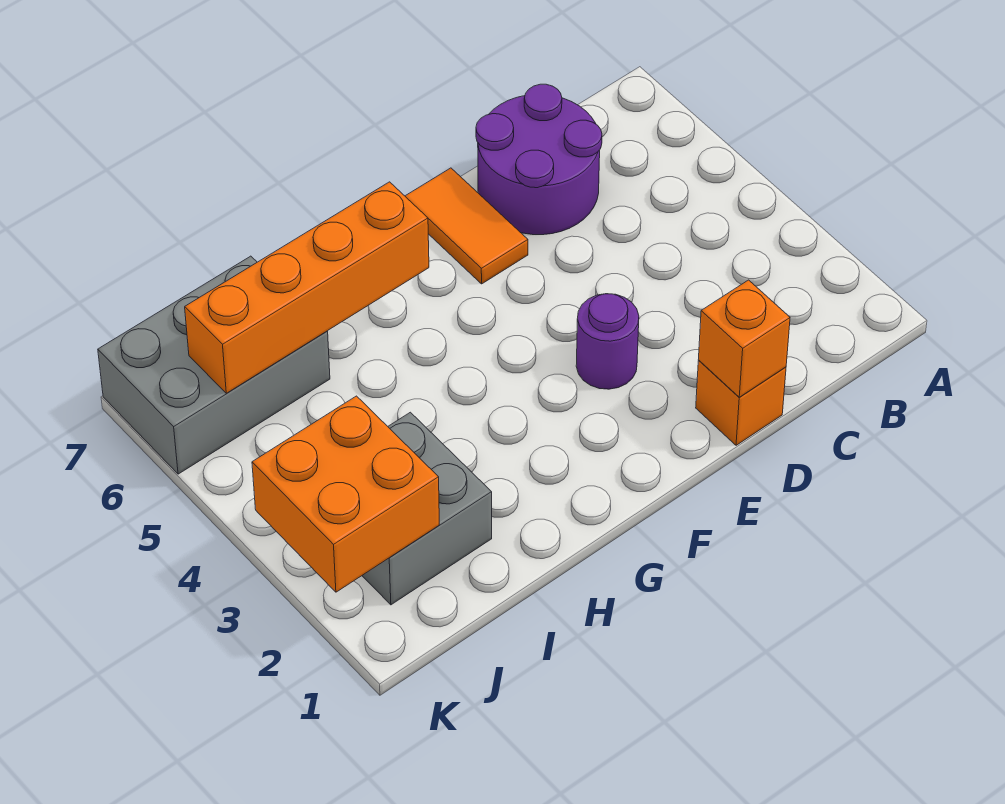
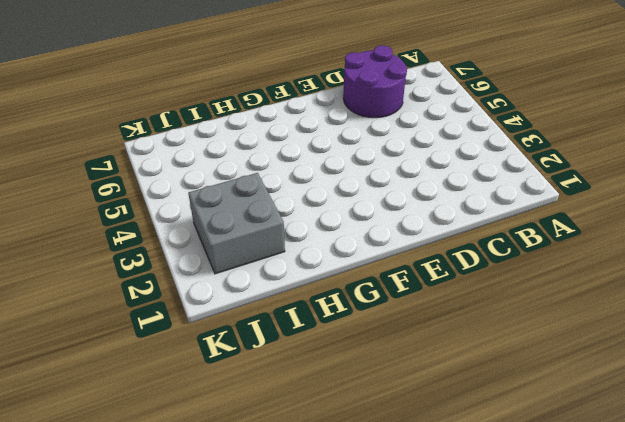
none -> orange brick D1 level 1
none -> purple round brick E3 level 1

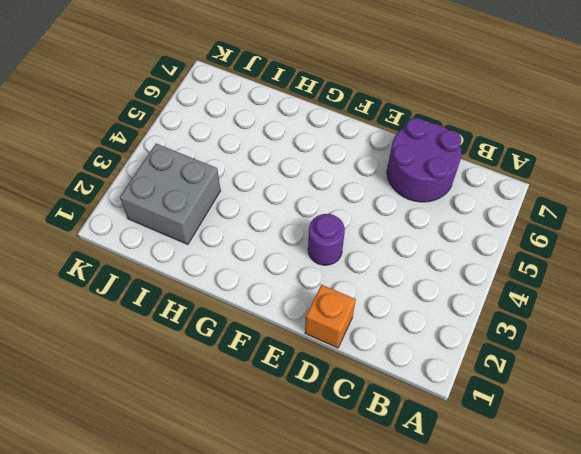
none -> orange tile E6:E7 level 1
none -> grey brick I6:K7 level 1

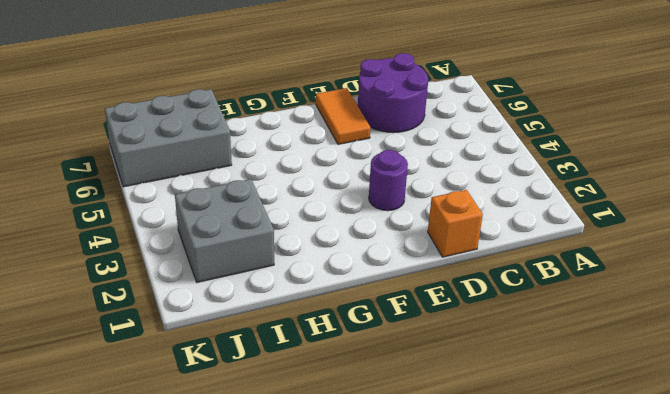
none -> orange brick D1 level 2
none -> orange brick G6:J6 level 2

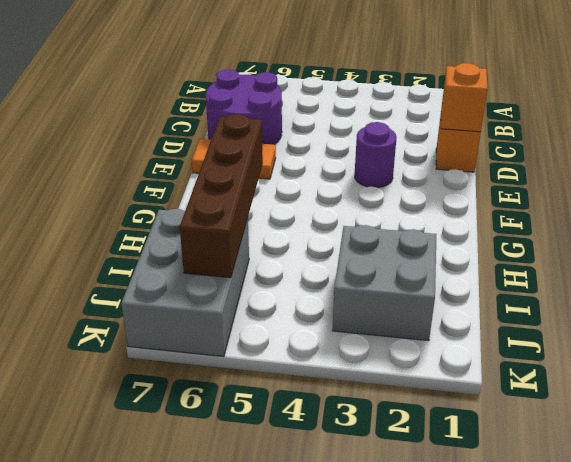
brown brick G6:J6 level 2 -> orange brick G6:J6 level 2
none -> orange brick J2:K3 level 2

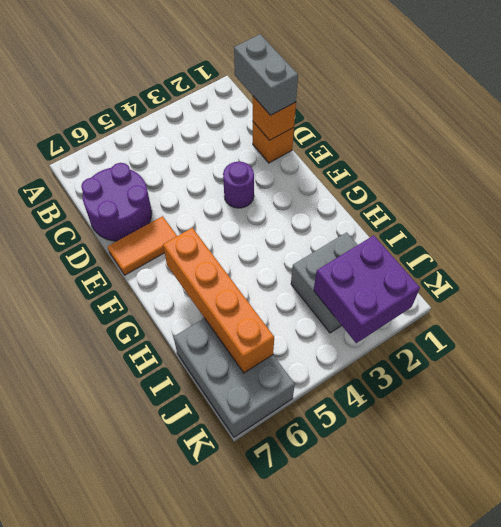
grey brick C1:D1 level 3 -> none
purple brick J2:K3 level 2 -> orange brick J2:K3 level 2

